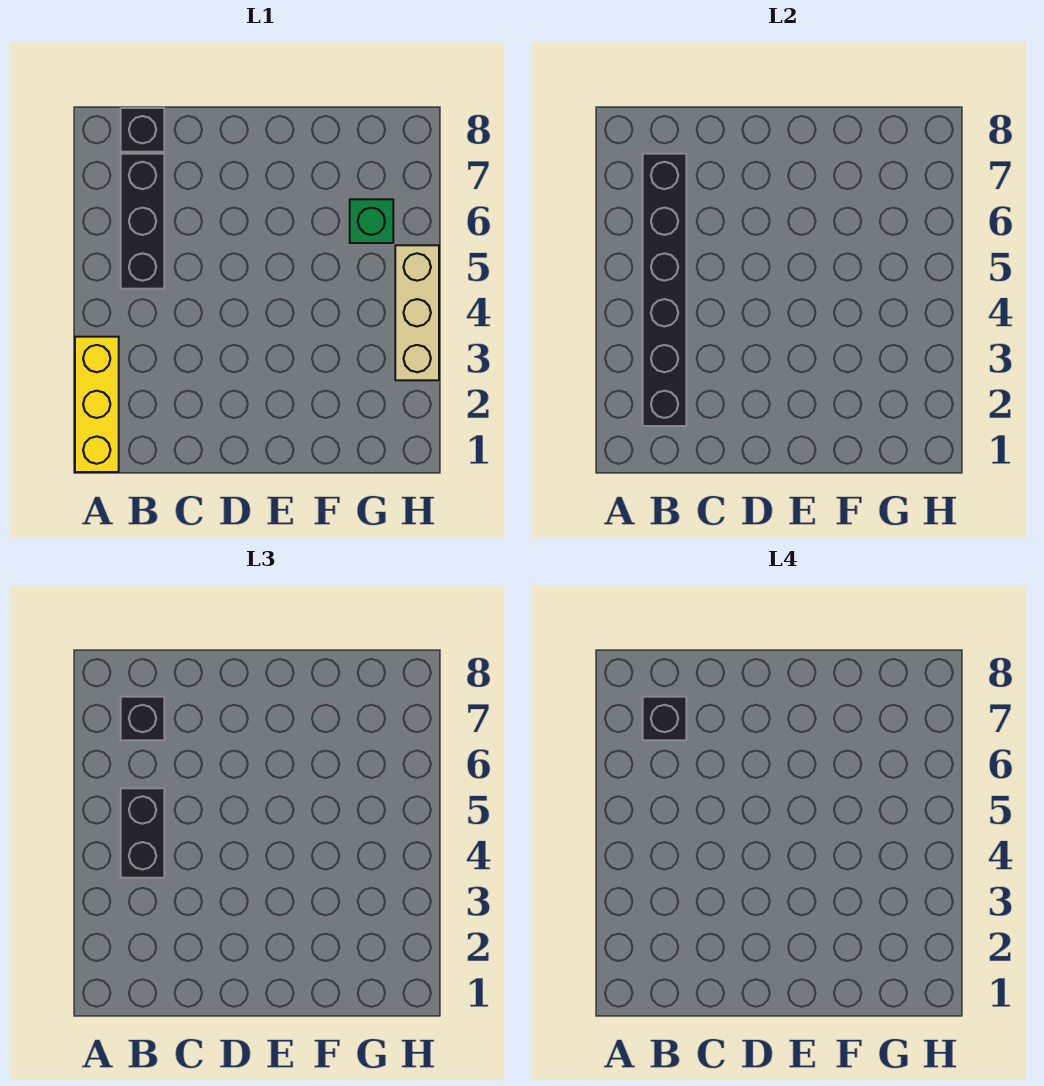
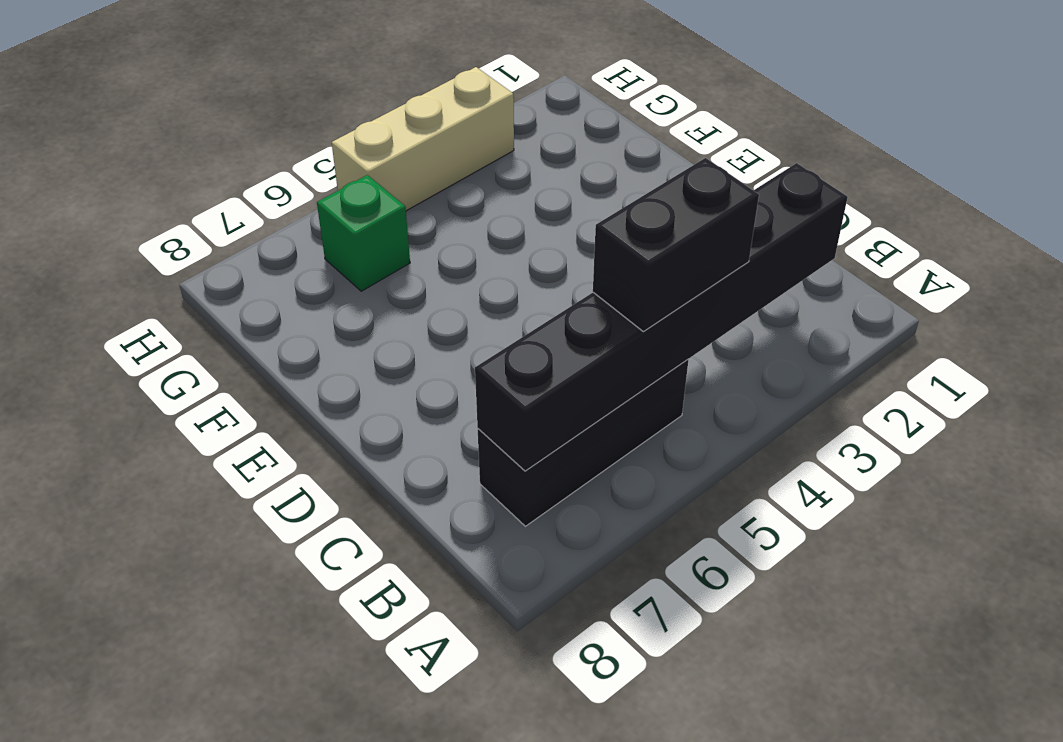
none -> yellow brick A1:A3 level 1
none -> black brick B8 level 1

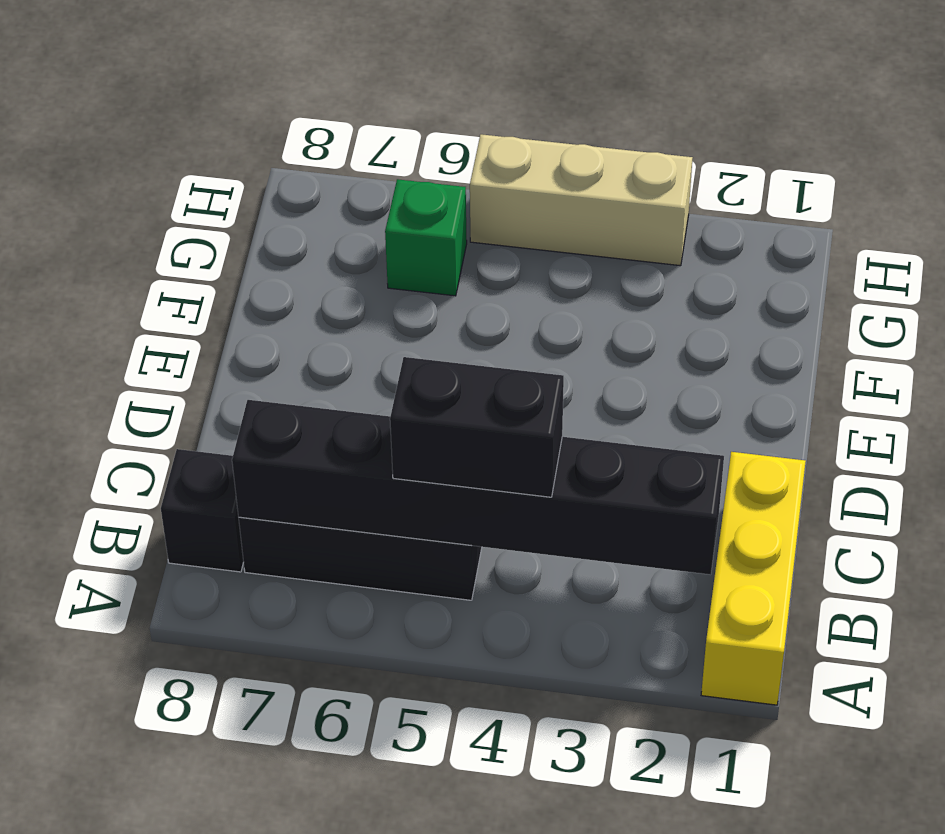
yellow brick A1:C1 level 1 -> yellow brick A1:A3 level 1
none -> black brick B7 level 3
none -> black brick B7 level 4

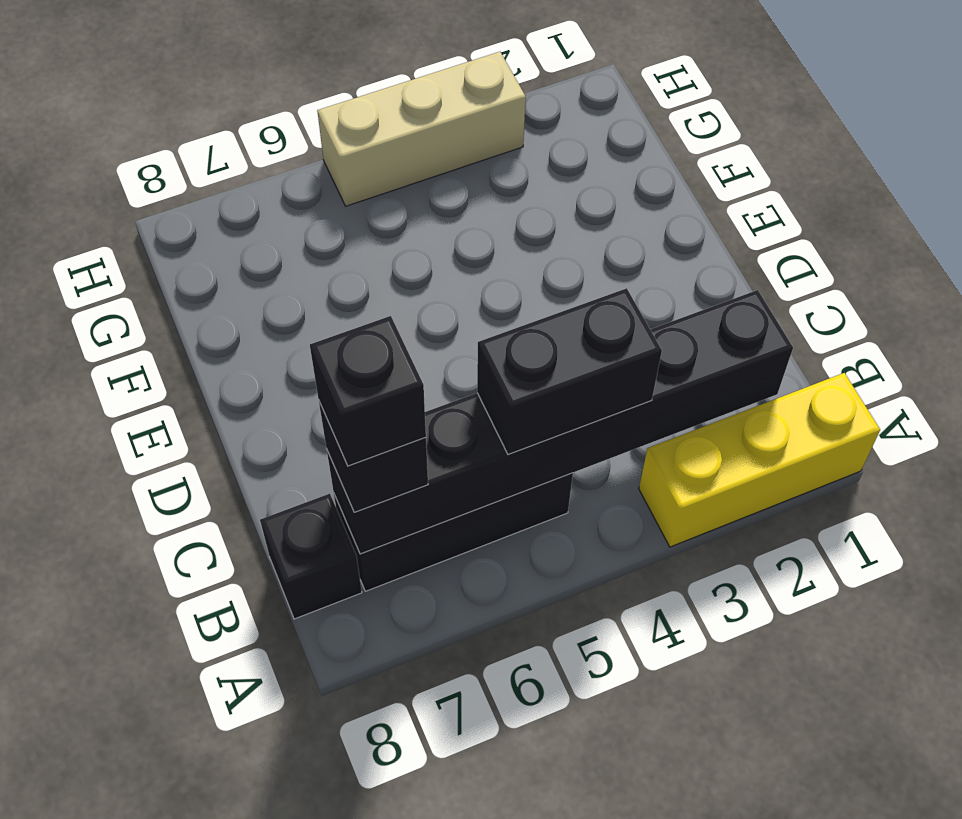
none -> green brick G6 level 1

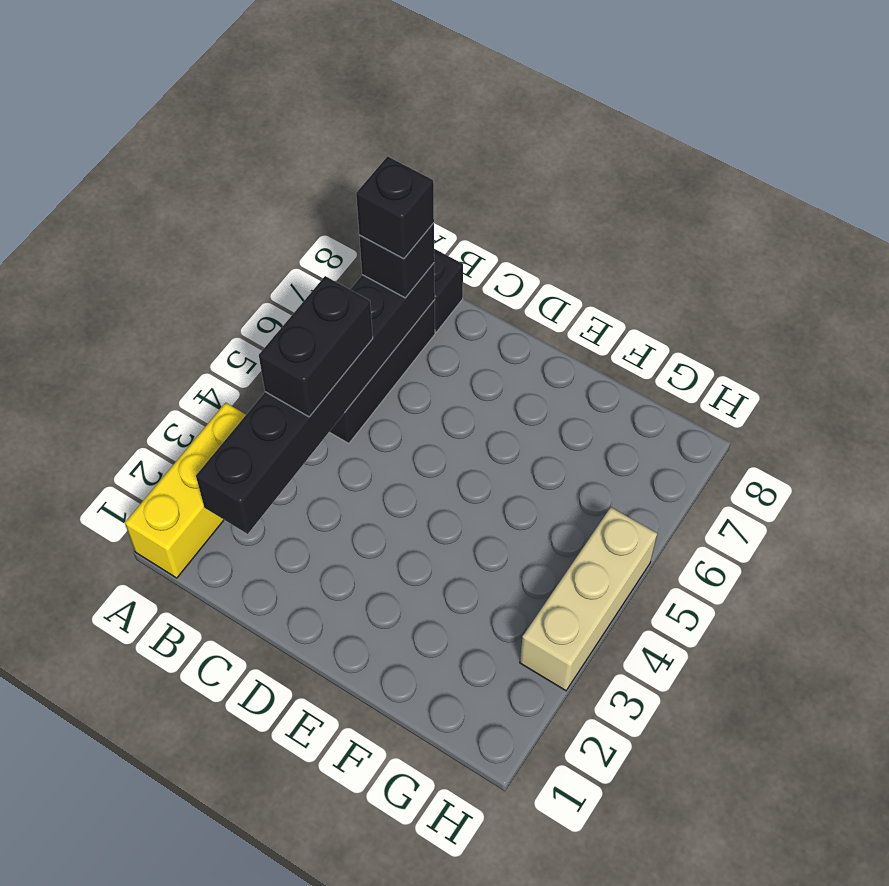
none -> green brick G6 level 1

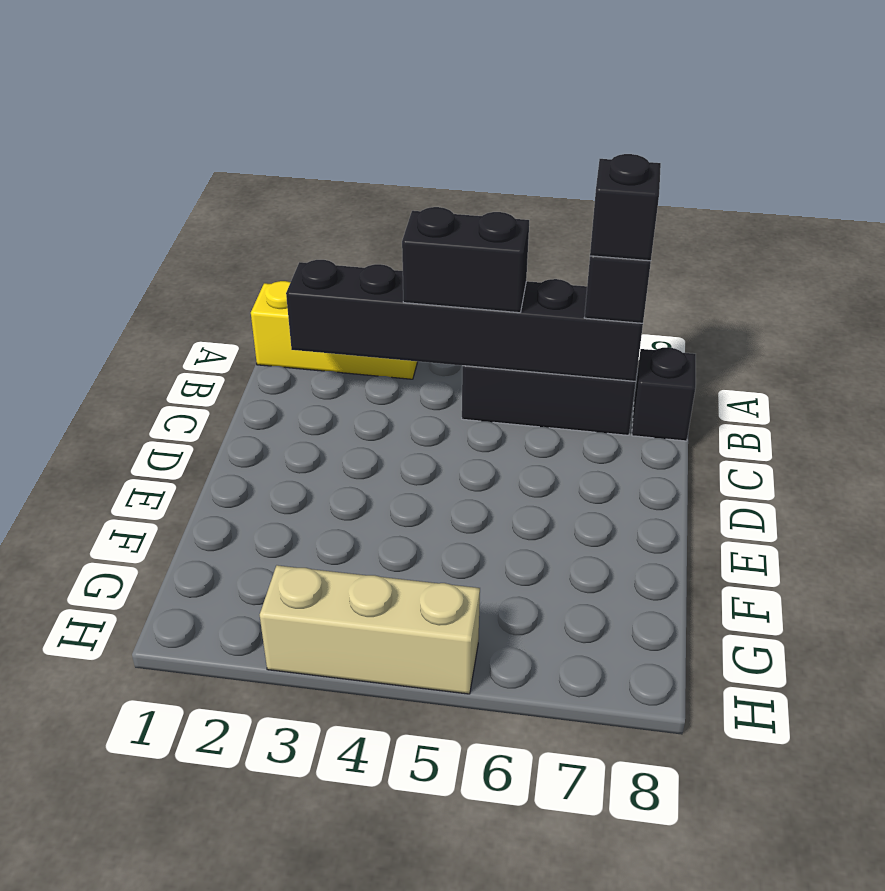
none -> green brick G6 level 1

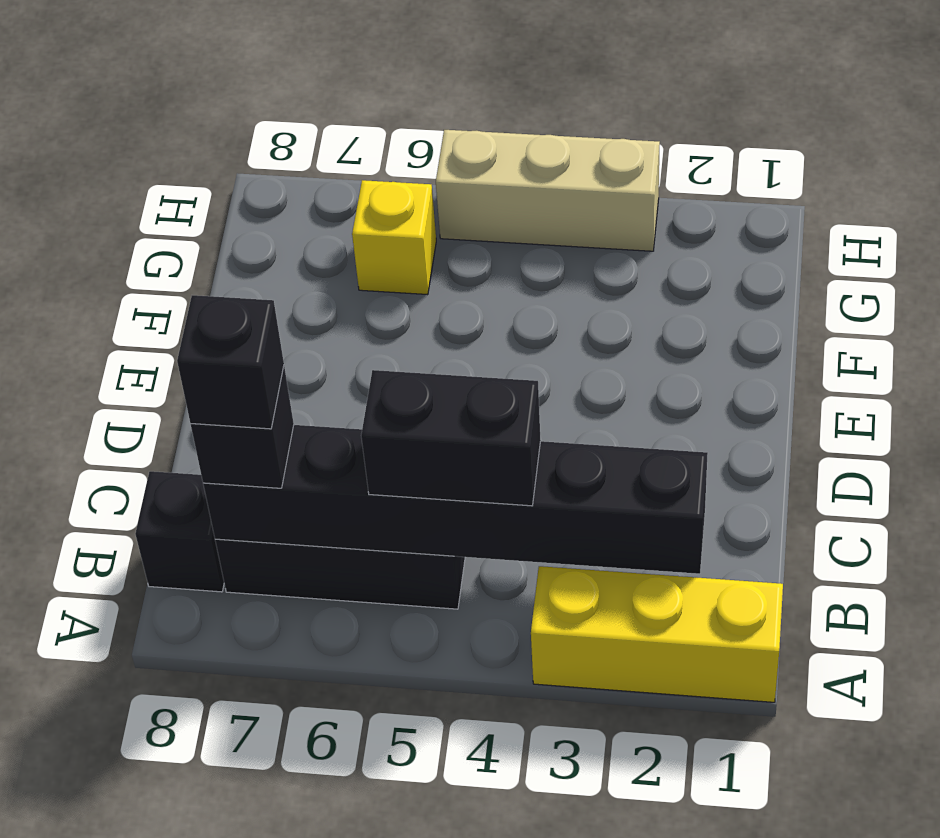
yellow brick G6 level 1 -> green brick G6 level 1

